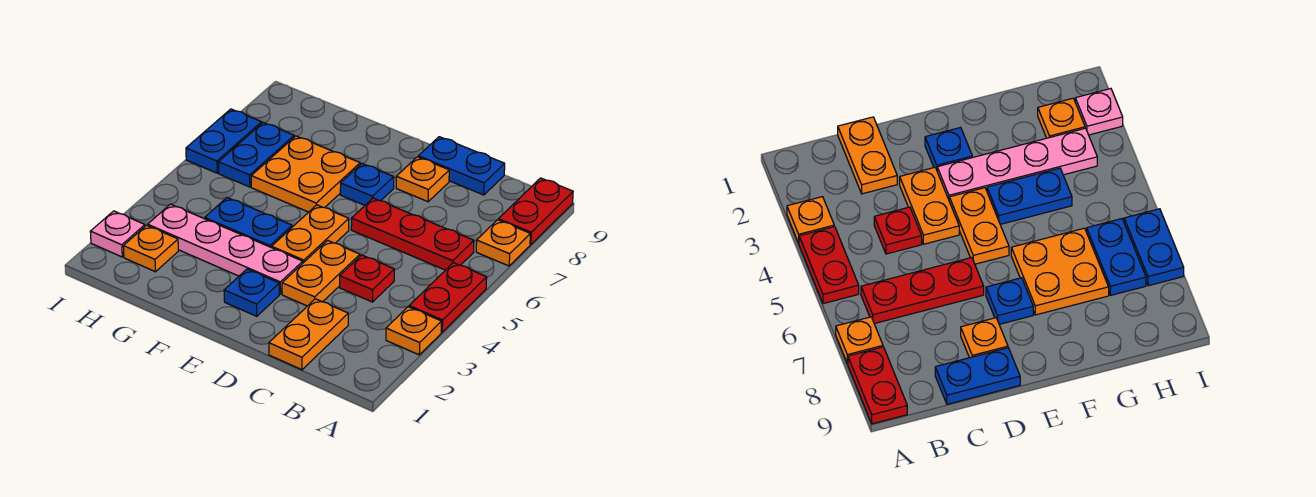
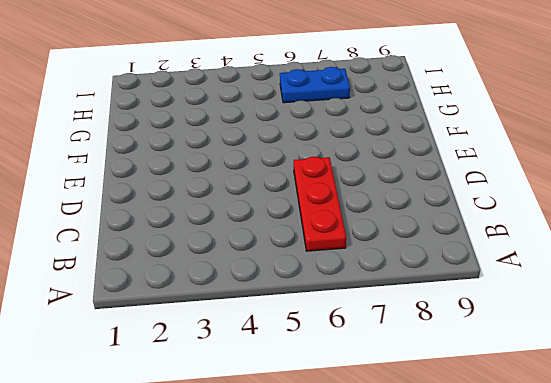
none -> orange plate A3 level 1
none -> red plate A4:A5 level 1
none -> orange plate A7 level 1

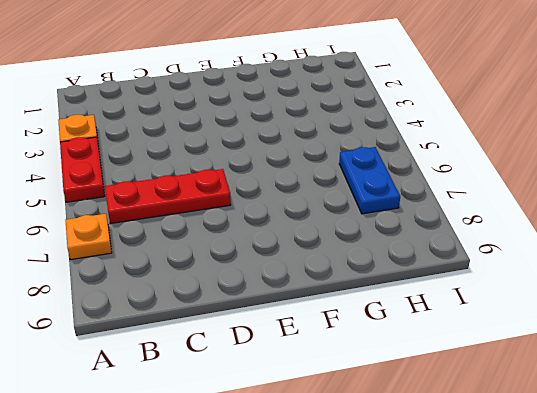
none -> red plate A8:A9 level 1
none -> orange plate C1:C2 level 1
none -> red plate C4 level 1

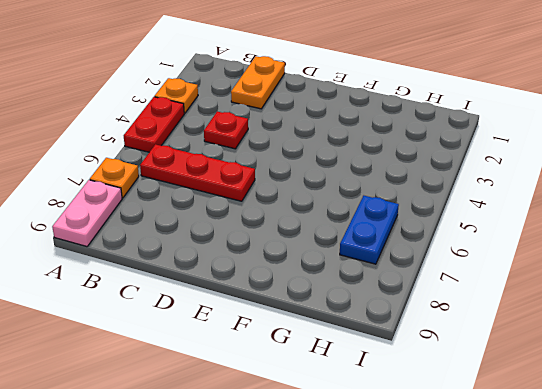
pink plate A8:A9 level 1 -> red plate A8:A9 level 1
none -> blue plate C9:D9 level 1
none -> orange plate D3:D4 level 1
none -> orange plate D8 level 1

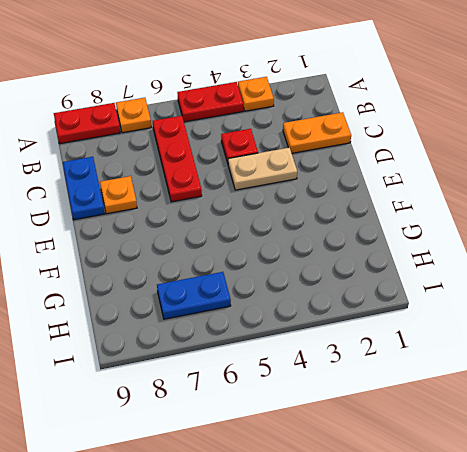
tan plate D3:D4 level 1 -> orange plate D3:D4 level 1
none -> blue plate E2 level 1
none -> pink plate E3:H3 level 1
none -> orange plate E4:E5 level 1

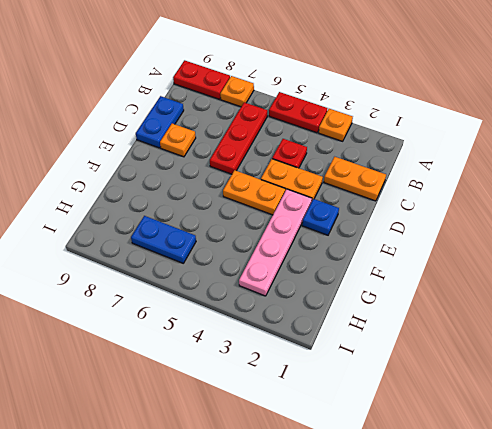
none -> blue plate E7 level 1
none -> blue plate F4:G4 level 1
none -> orange plate F6:G7 level 1

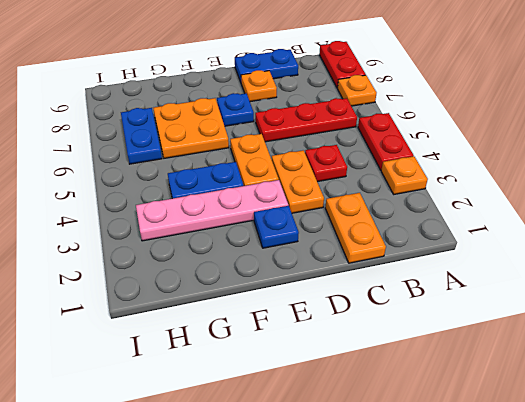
none -> orange plate H2 level 1
none -> pink plate I2 level 1
none -> blue plate I6:I7 level 1

